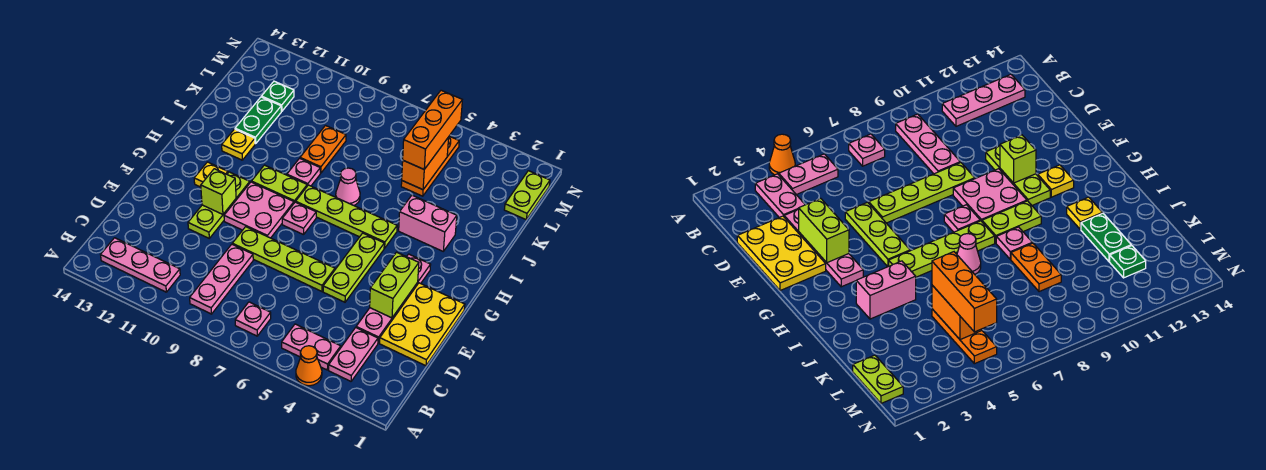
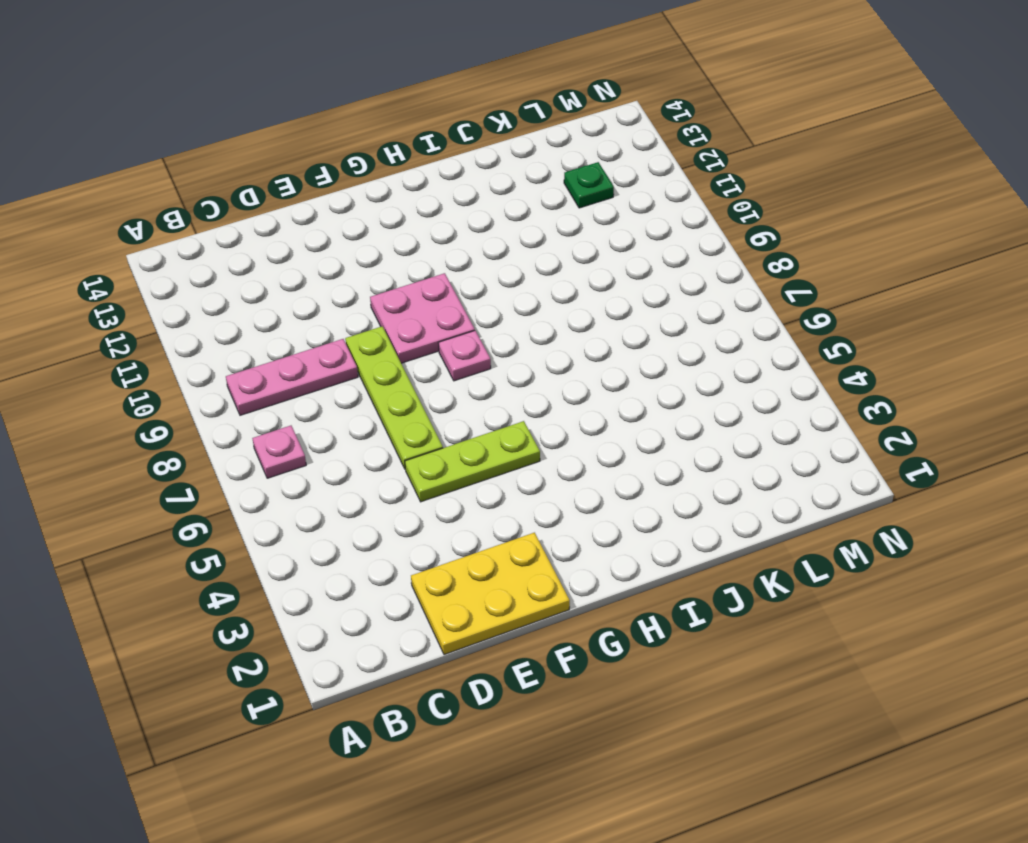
none -> orange cone A4 level 1
none -> pink plate B3:C3 level 1
none -> pink plate B4:B5 level 1

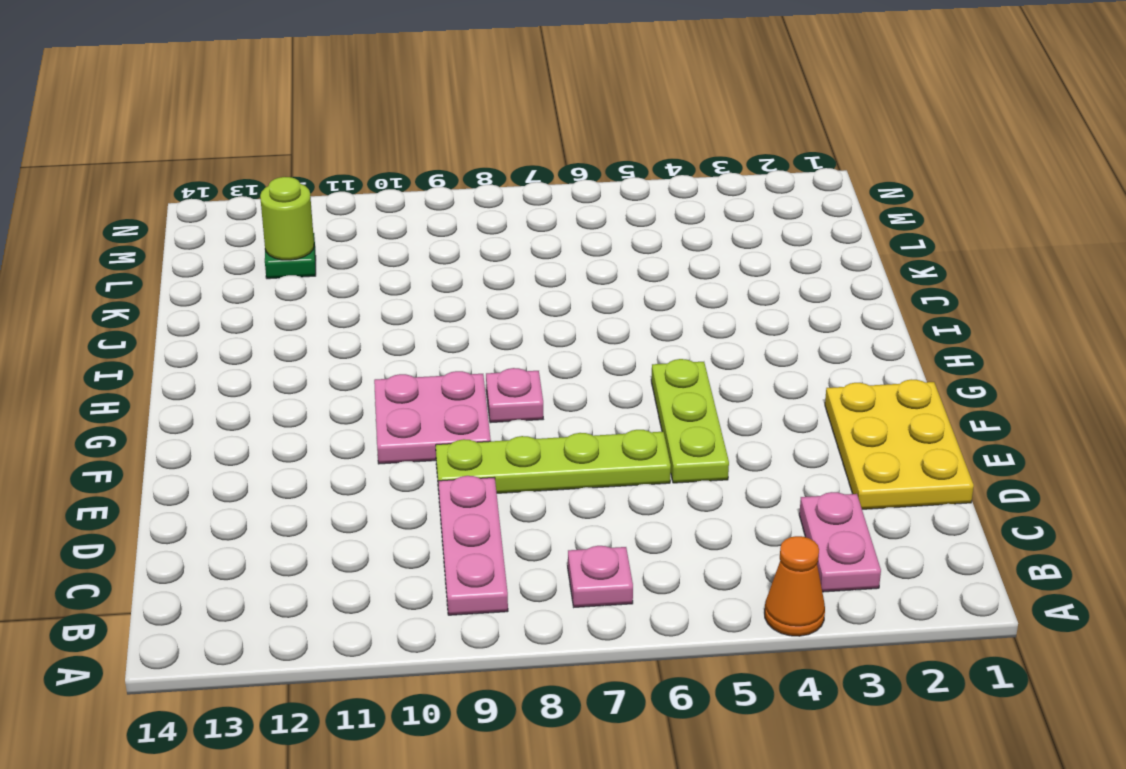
lime round brick L12 level 2 -> none
none -> pink plate B4:B5 level 1
none -> pink plate B11:B13 level 1
none -> pink plate D3:G3 level 1

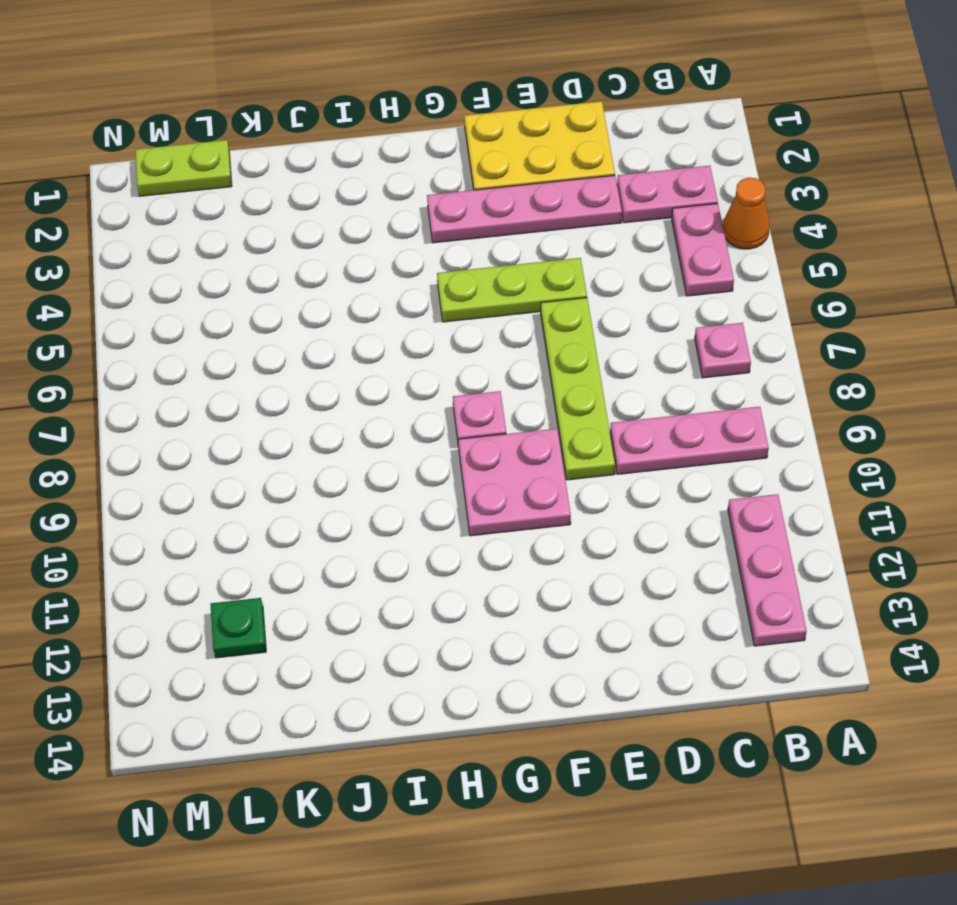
none -> lime plate E11:G11 level 1
none -> yellow plate G12 level 1
none -> lime plate H5:H8 level 1

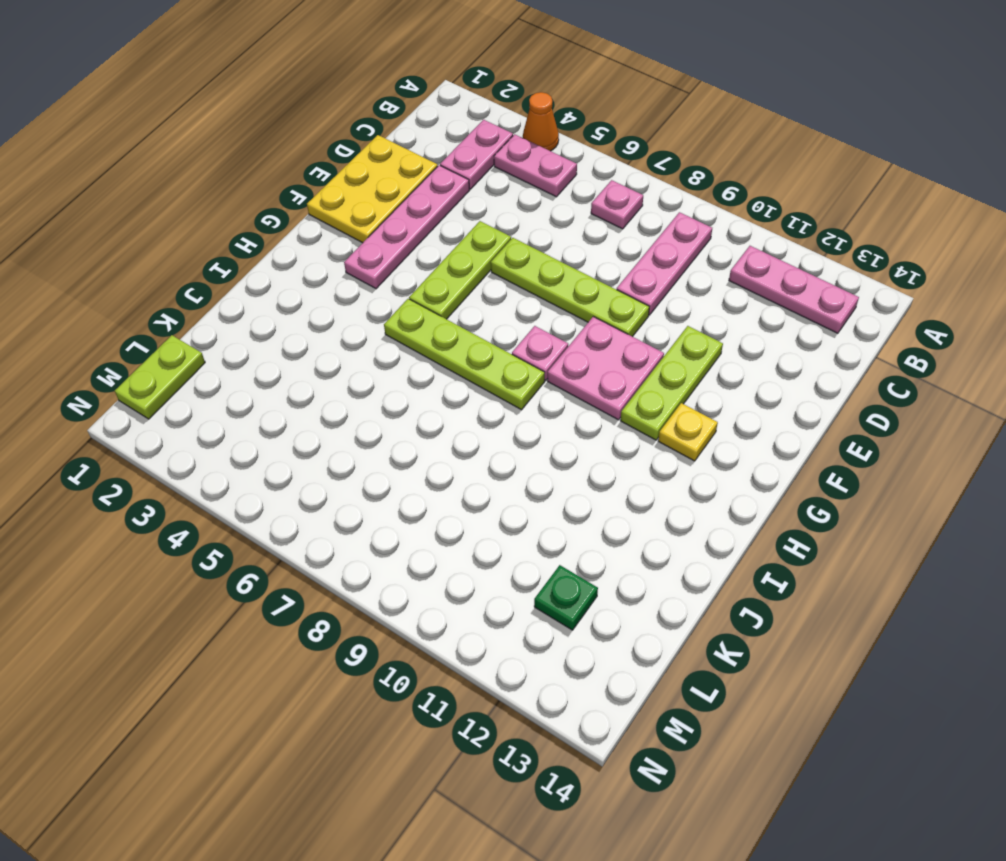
none -> lime plate H9:H10 level 1
none -> pink brick I3:I4 level 1
none -> pink cone I7 level 1

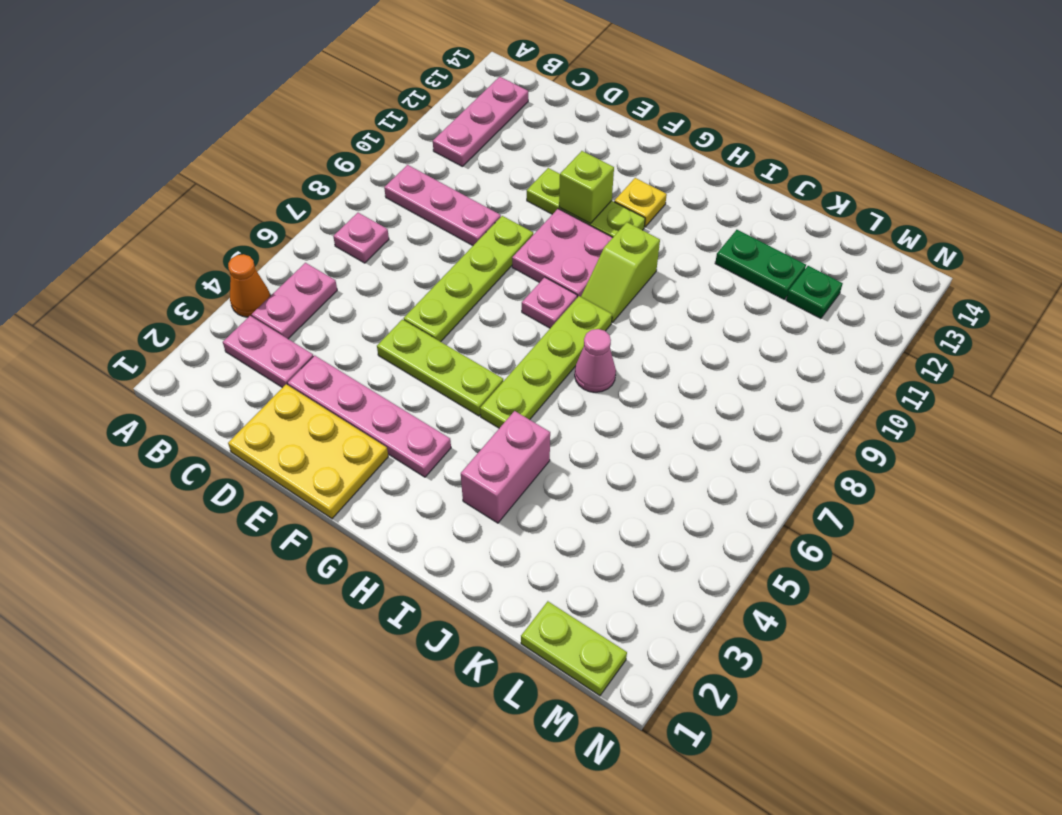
lime slope H9:H10 level 1 top 10 -> lime plate H9:H10 level 1
none -> pink plate I9 level 1
none -> yellow plate I12 level 1
none -> orange plate J9:K9 level 1

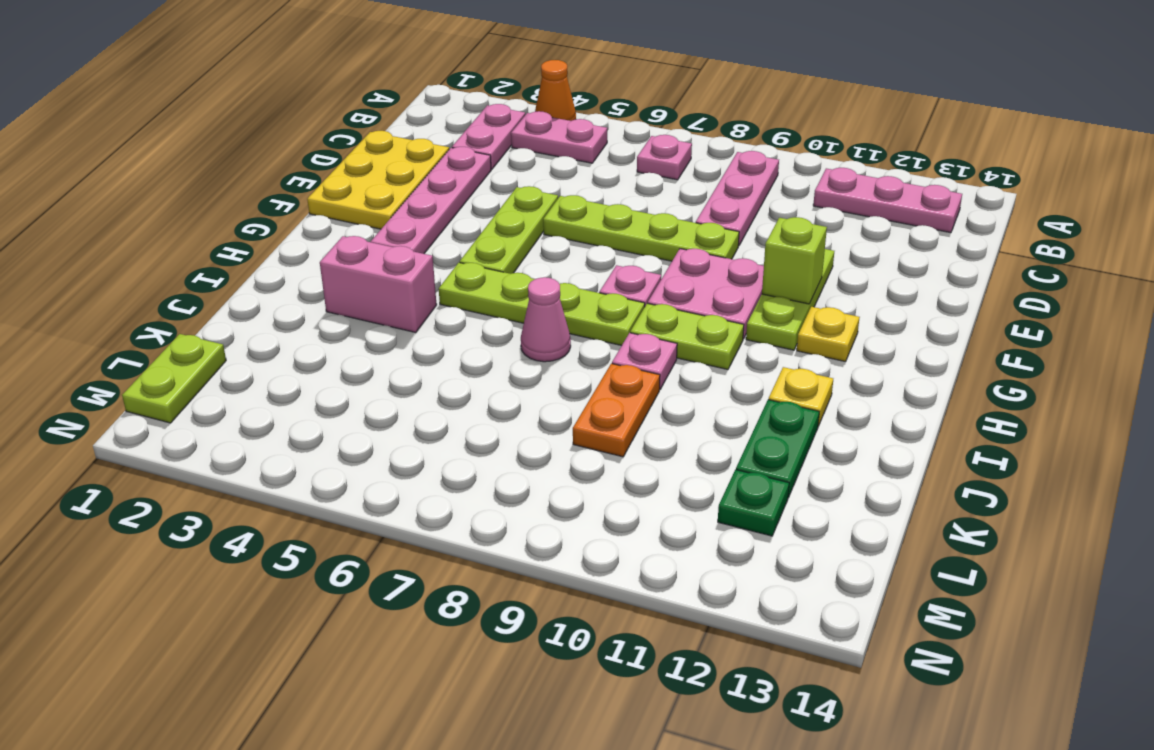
none -> orange plate K5:M5 level 1
none -> lime brick E3:F3 level 2
none -> orange brick K5:L5 level 2

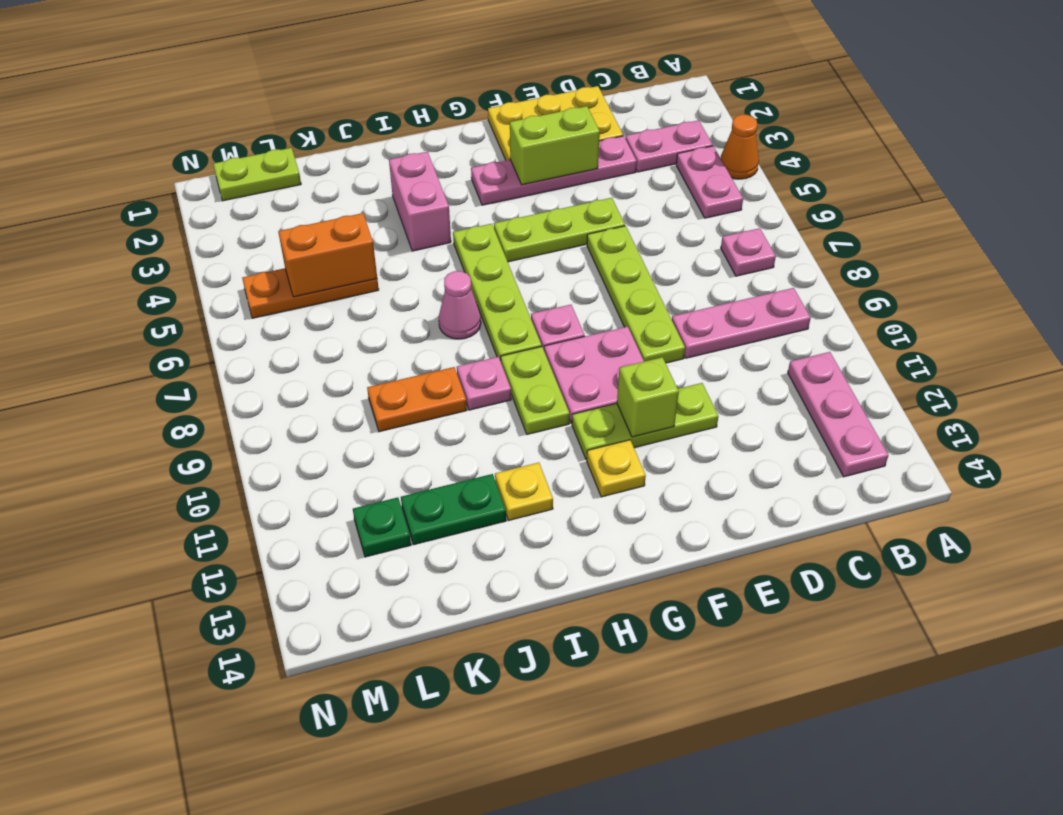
none -> orange brick K5:M5 level 3

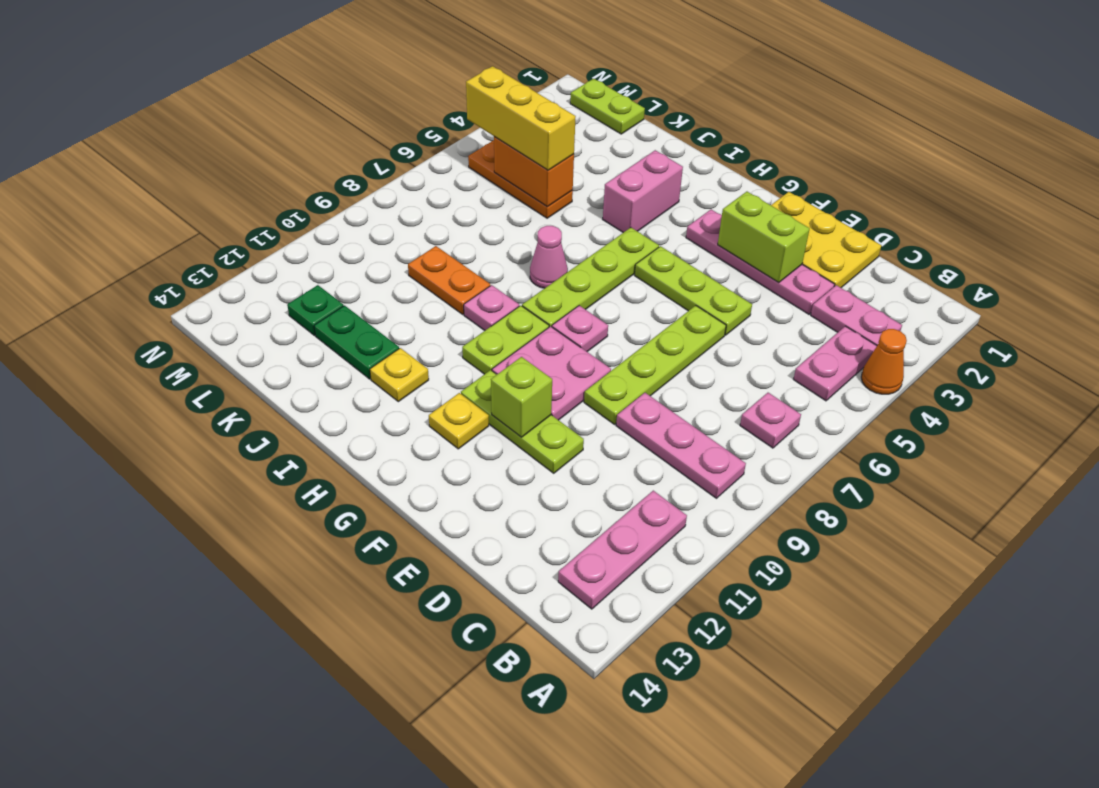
yellow brick K5:M5 level 3 -> orange brick K5:M5 level 3

